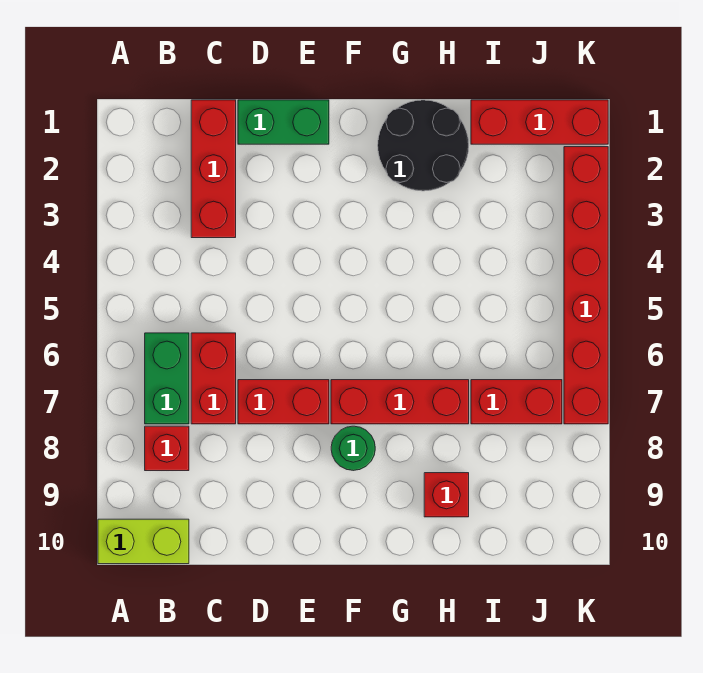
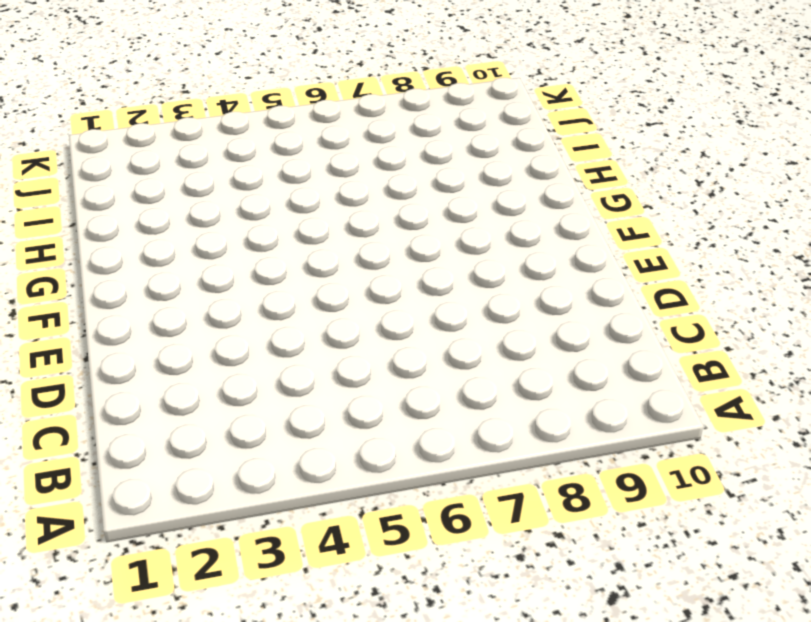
none -> lime brick A10:B10 level 1
none -> green brick B6:B7 level 1
none -> red brick B8 level 1

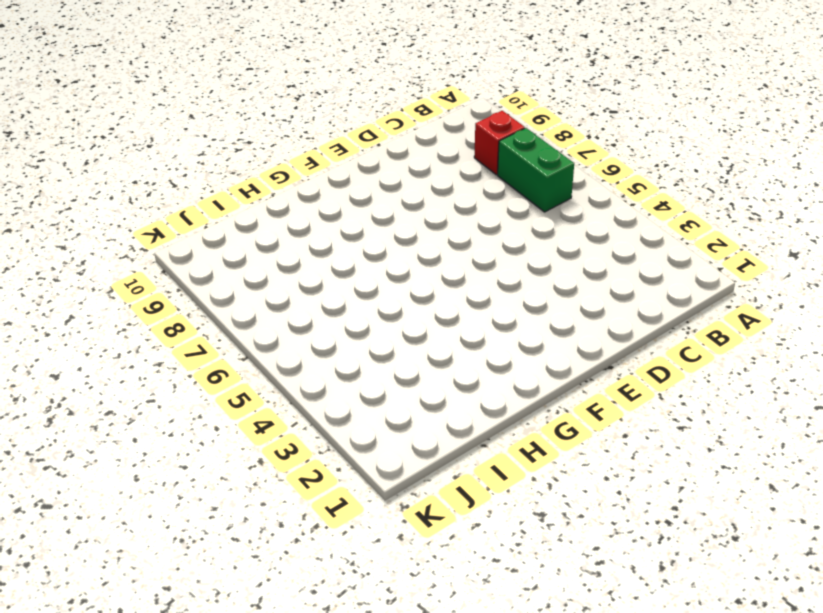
none -> lime brick A10:B10 level 1
none -> red brick C1:C3 level 1
none -> red brick C6:C7 level 1

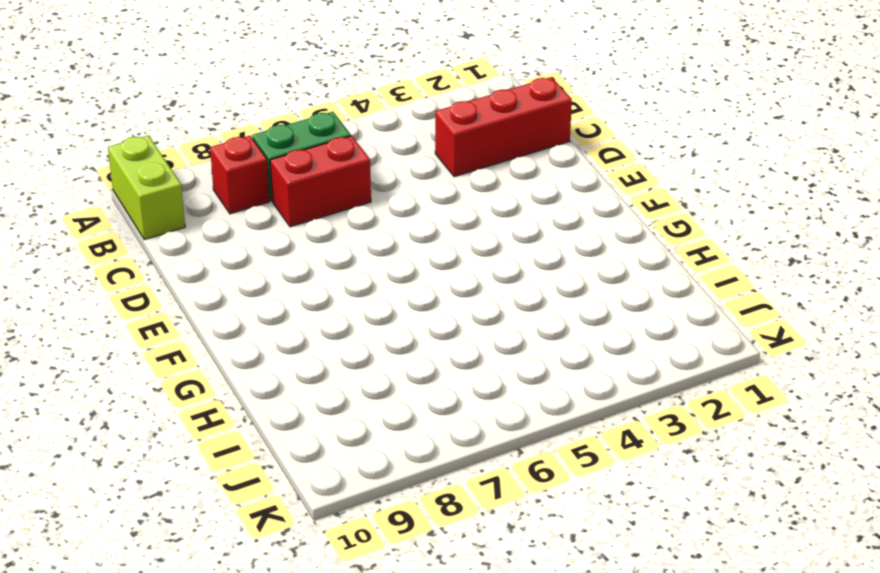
none -> green brick D1:E1 level 1
none -> red brick D7:E7 level 1
none -> red brick F7:H7 level 1

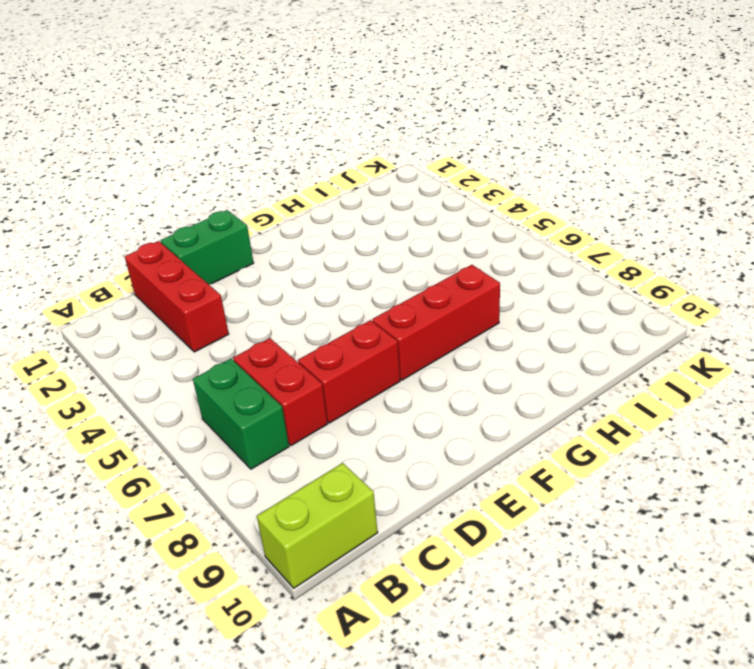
none -> red brick B8 level 1
none -> green round brick F8 level 1
none -> black round brick G1:H2 level 1

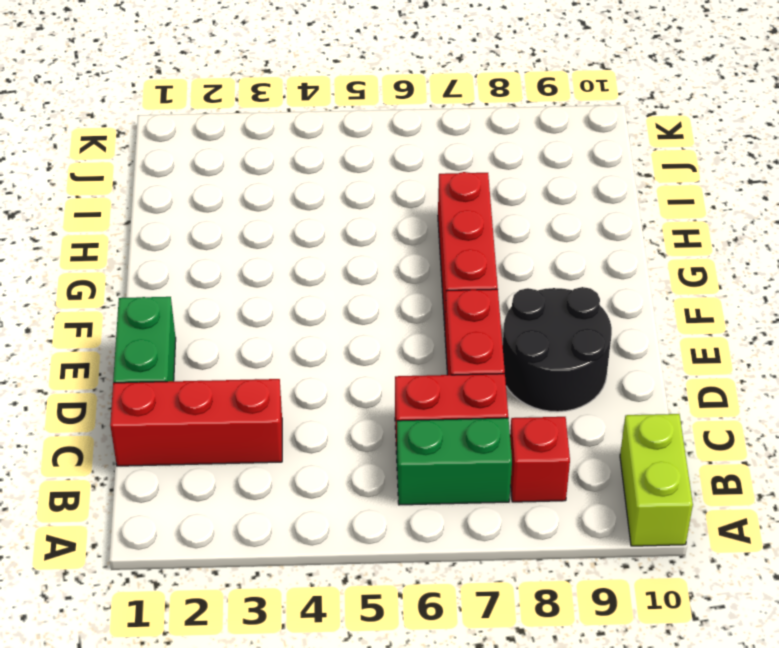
black round brick D8:E9 level 1 -> black round brick G1:H2 level 1
none -> green round brick F8 level 1
none -> red brick H9 level 1
none -> red brick I1:K1 level 1

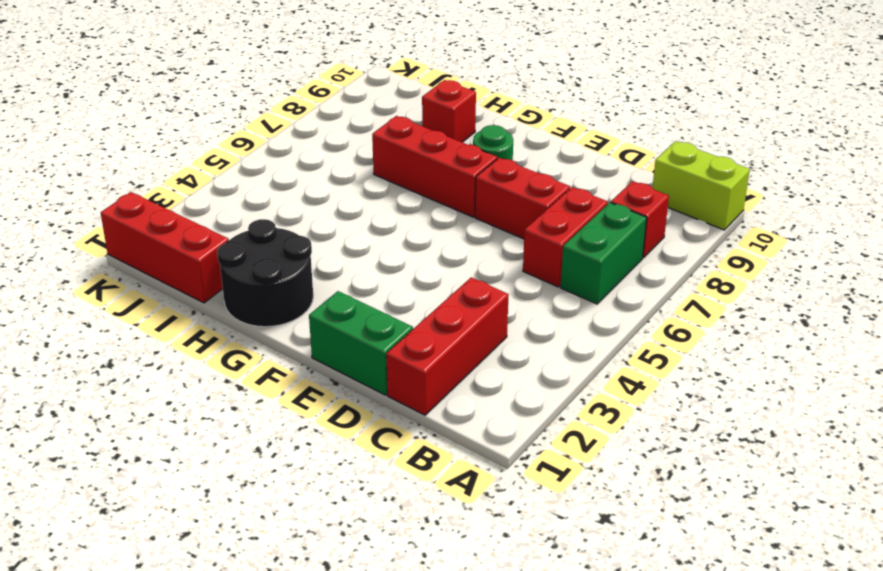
none -> red brick I7:J7 level 1
none -> red brick K2:K7 level 1

